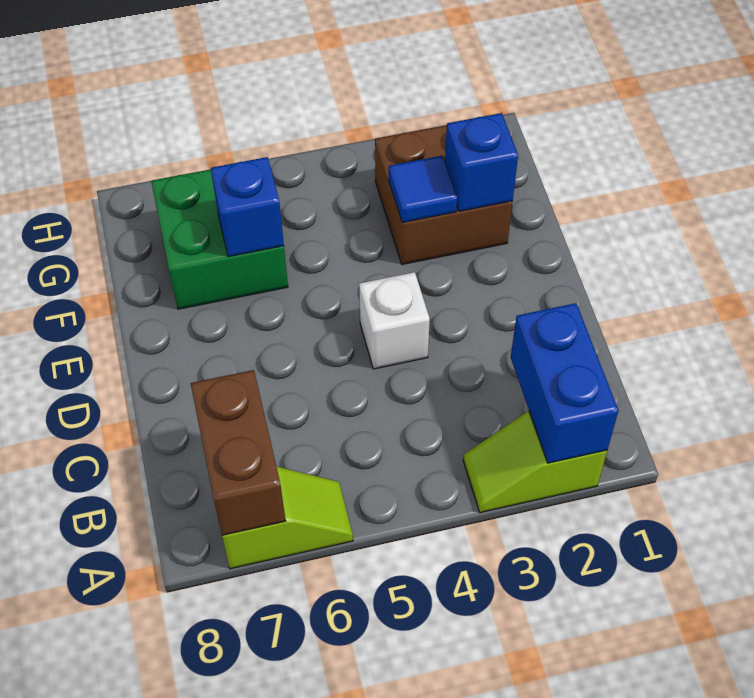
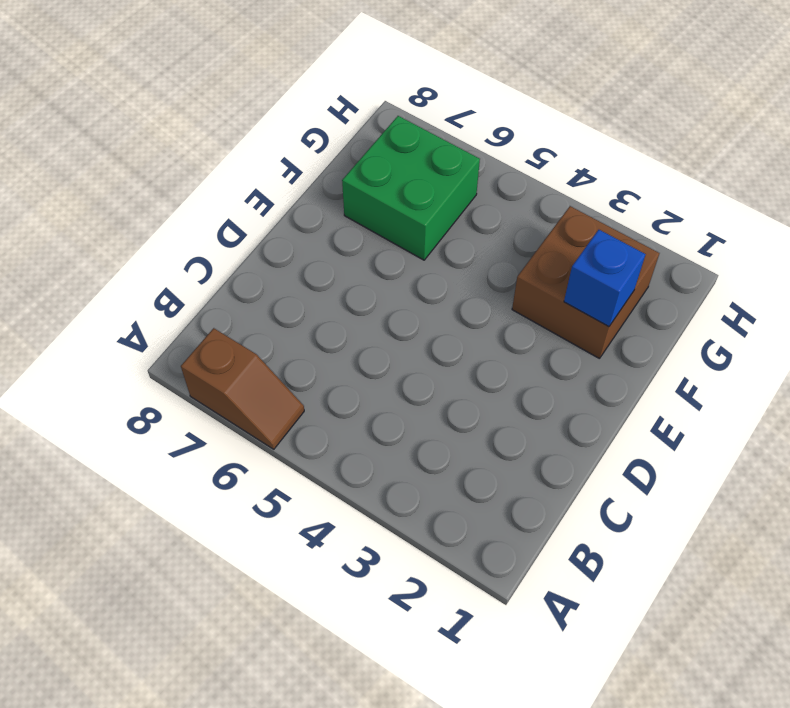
brown slope A6:A7 level 1 top 7 -> lime slope A6:A7 level 1 top 7
none -> lime slope A2:A3 level 1 top 2
none -> white brick D4 level 1

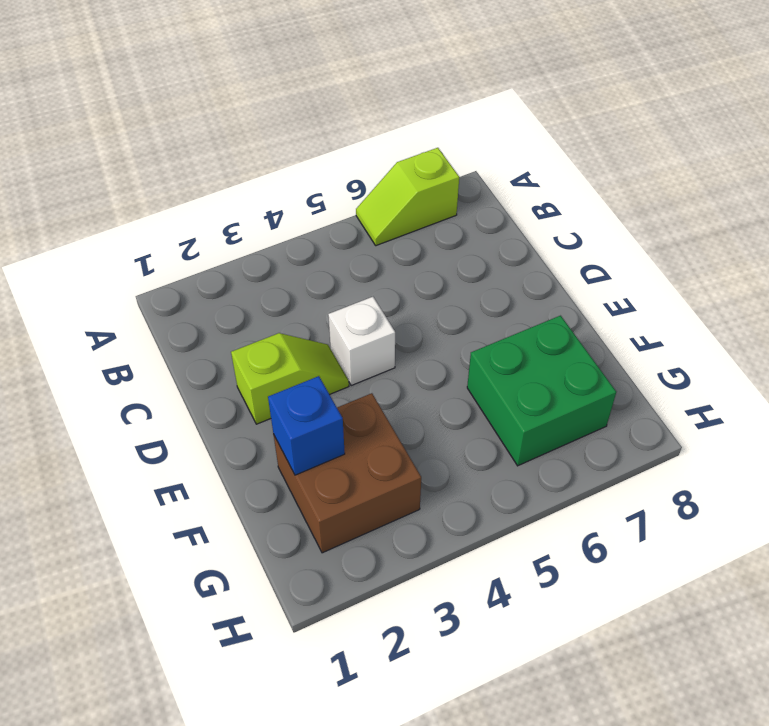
lime slope D2:D3 level 1 top 2 -> lime slope A2:A3 level 1 top 2
none -> blue brick A2:B2 level 2
none -> brown brick A7:B7 level 2

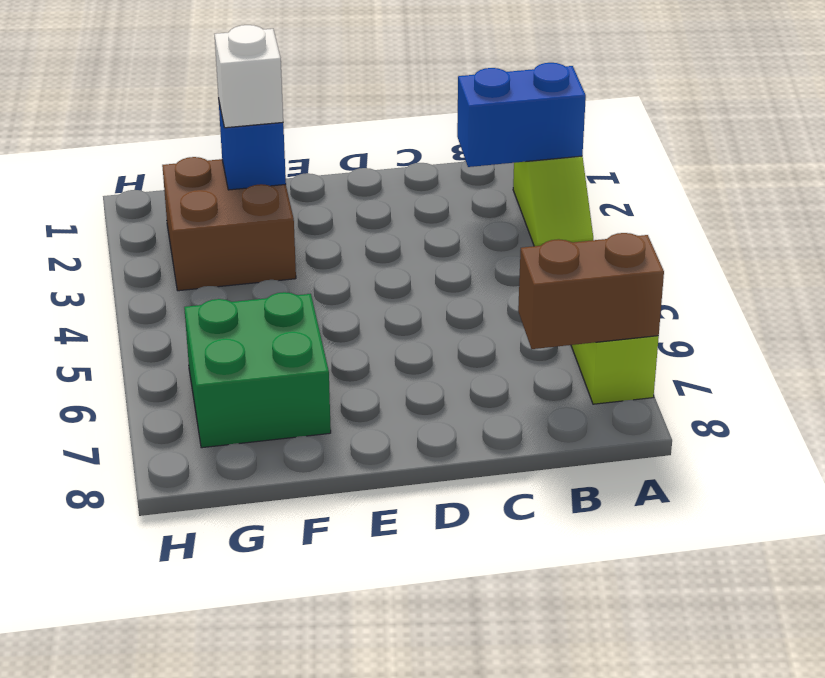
white brick F2 level 3 -> white brick D4 level 1
none -> blue tile F3 level 2
none -> blue brick F6 level 2

